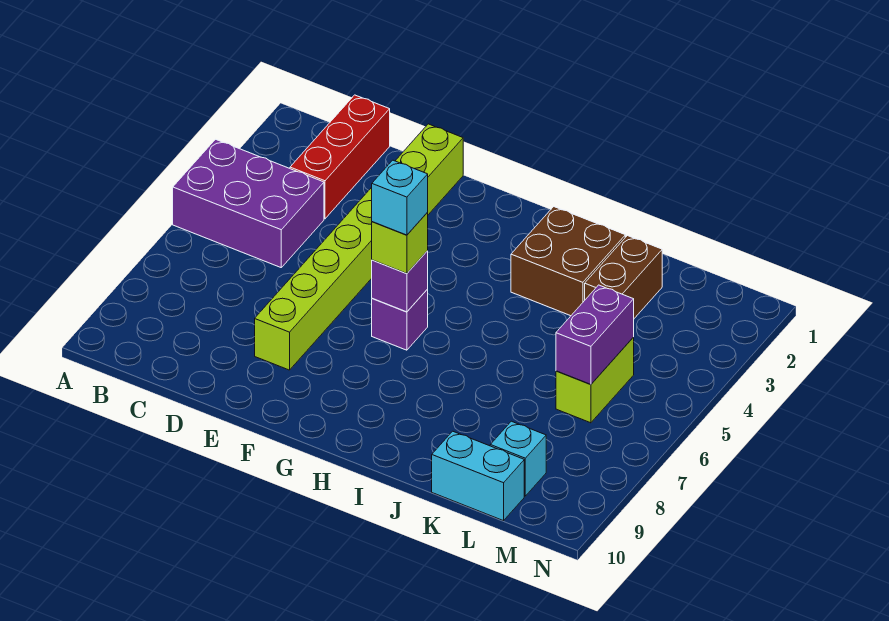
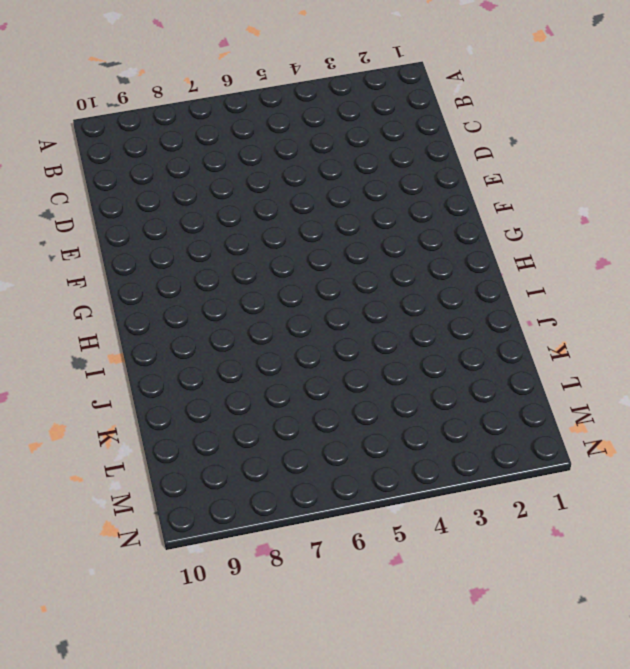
none -> purple brick A4:C5 level 1
none -> red brick C1:C3 level 1
none -> lime brick E1:E8 level 1

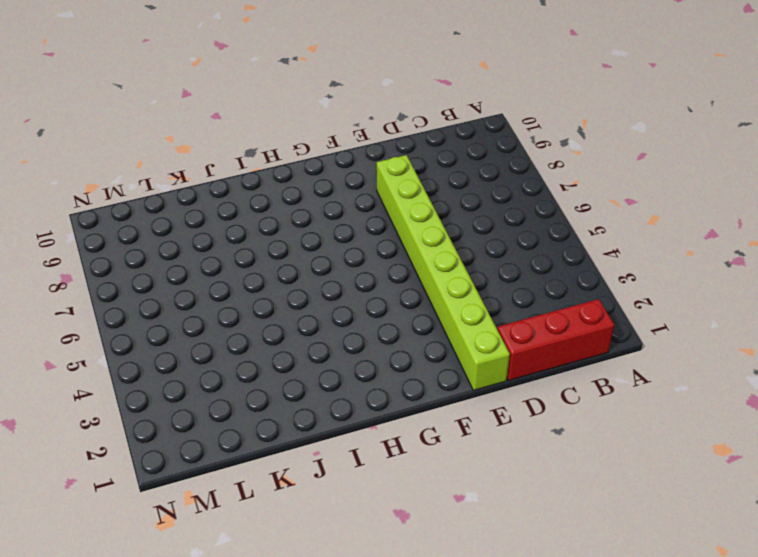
red brick B1:D1 level 1 -> red brick C1:C3 level 1
none -> purple brick A4:C5 level 1
none -> purple brick G6 level 1
none -> brown brick I2:J3 level 1

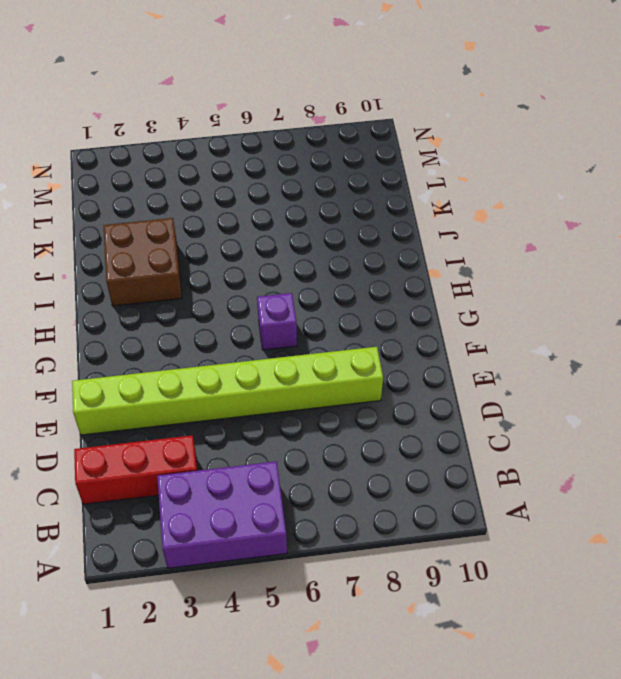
purple brick A3:B5 level 1 -> purple brick A4:C5 level 1
none -> brown brick K2:K3 level 1
none -> cyan brick K10:L10 level 1
none -> lime brick L5:L6 level 1

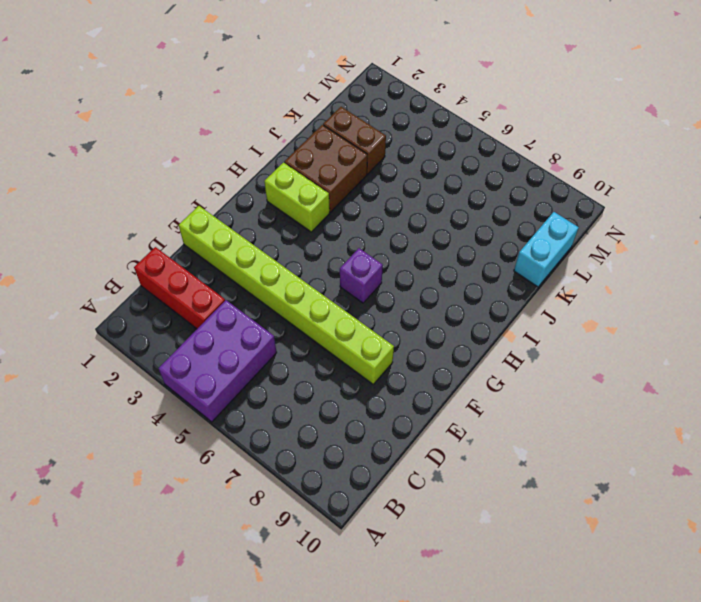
lime brick H2:H3 level 1 -> lime brick L5:L6 level 1
none -> cyan brick L9 level 1
none -> purple brick G6 level 2
none -> purple brick L5:L6 level 2

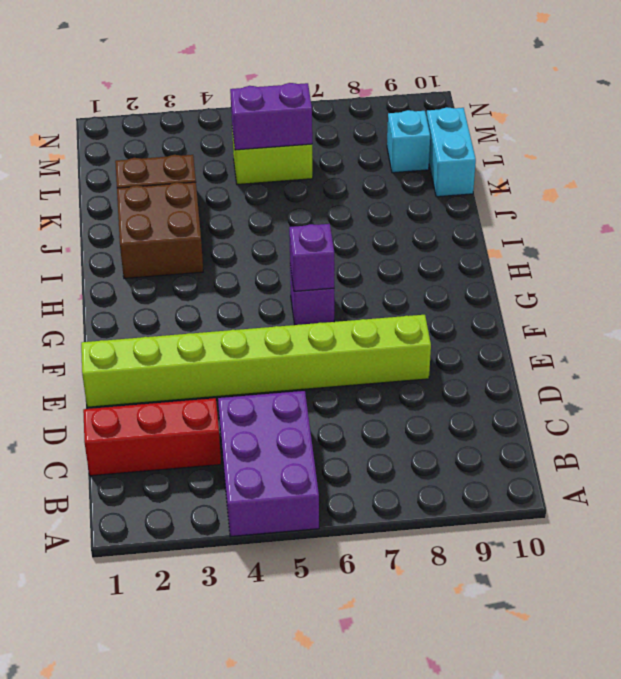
none -> lime brick G6 level 3
none -> cyan brick G6 level 4

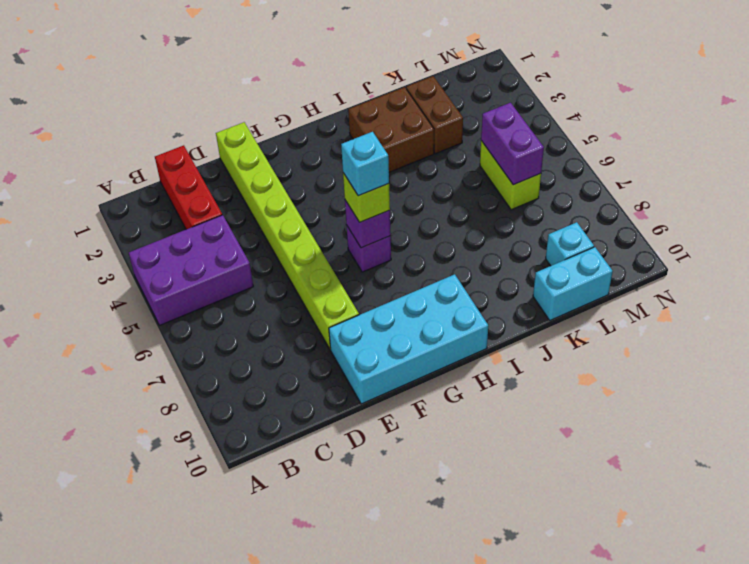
cyan brick E9:H10 level 1 -> none

